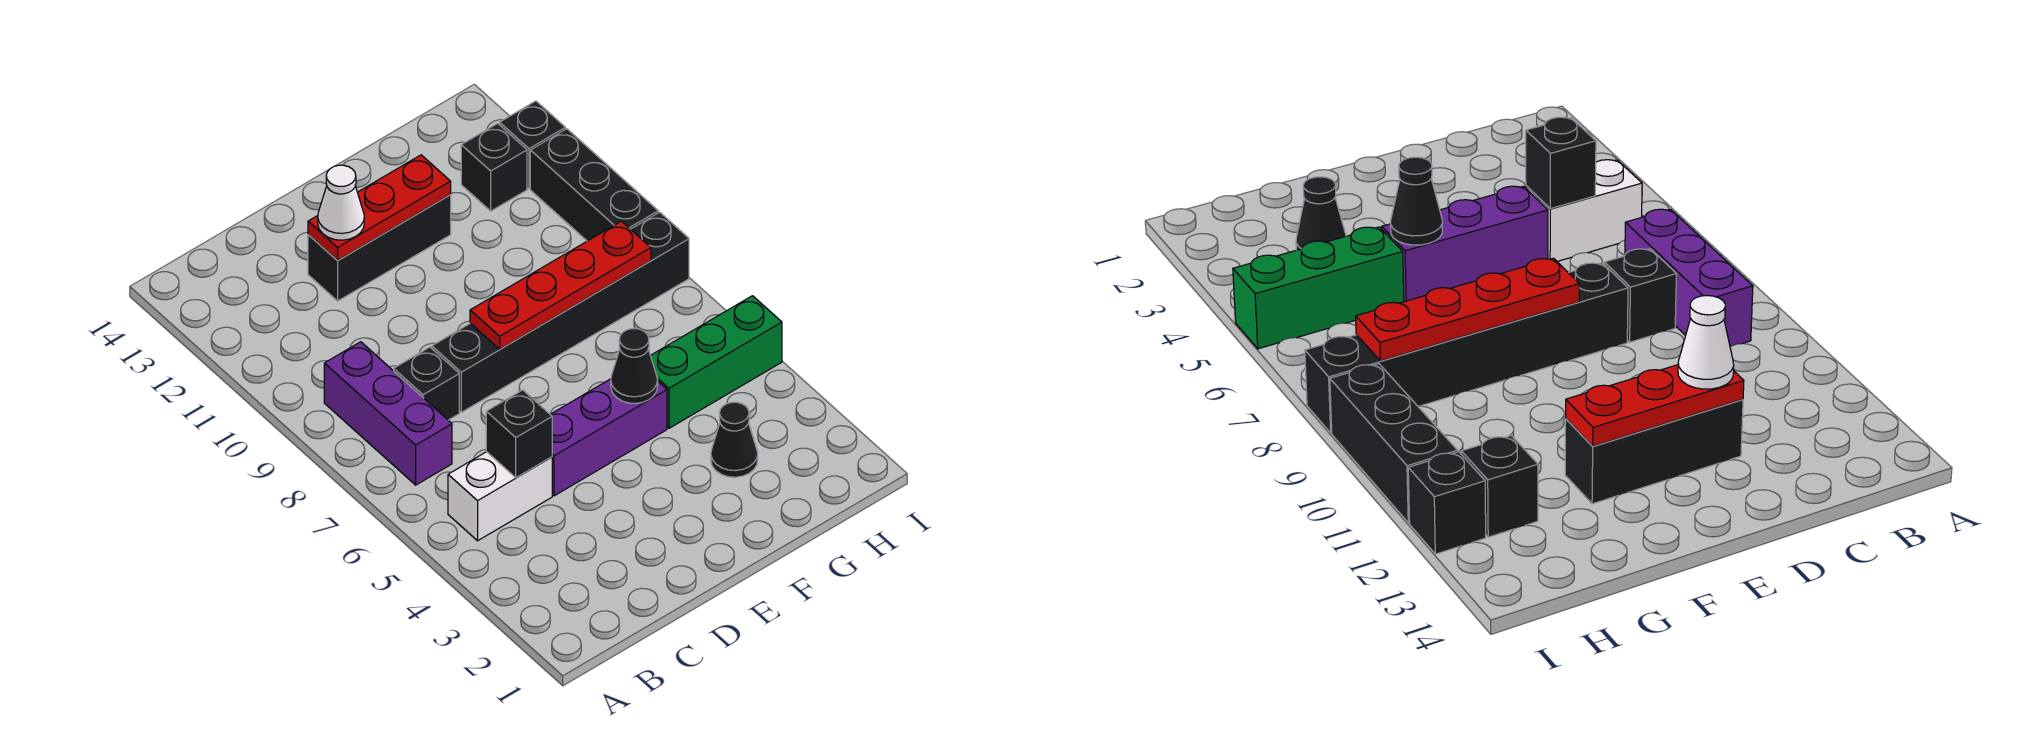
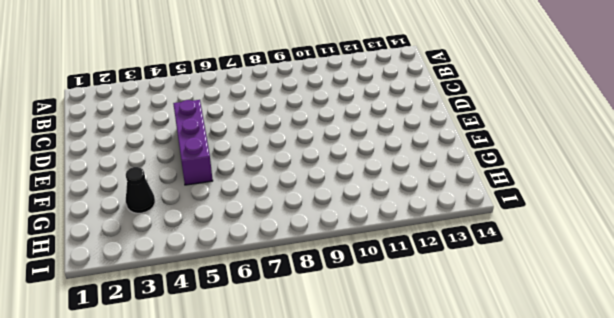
none -> white brick B5:C5 level 1
none -> purple brick B7:B9 level 1
none -> black brick C8 level 1

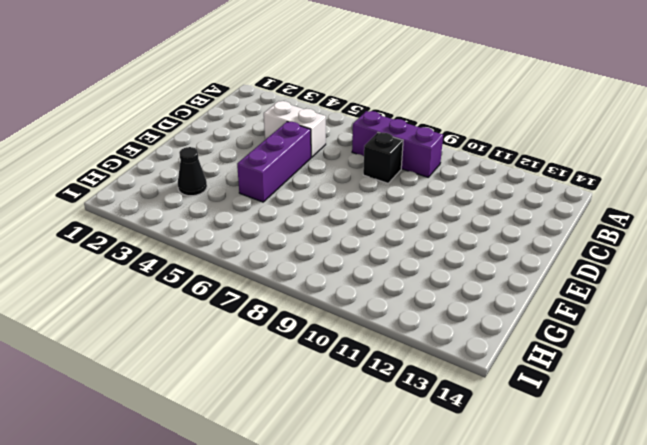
white brick C4:C5 level 1 -> white brick B5:C5 level 1
none -> black brick D8:I8 level 1
none -> black brick D12:F12 level 1
none -> green brick G5:I5 level 1

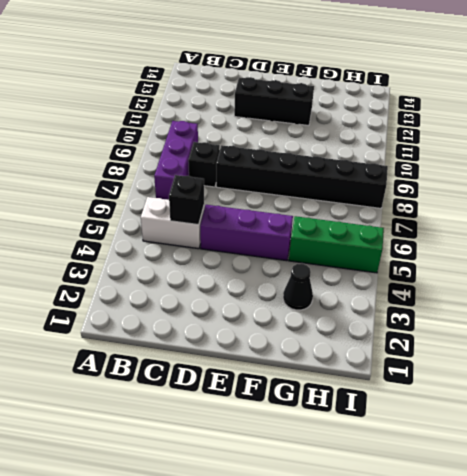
none -> black brick H12 level 1
none -> black brick I9:I11 level 1
none -> black brick I12 level 1

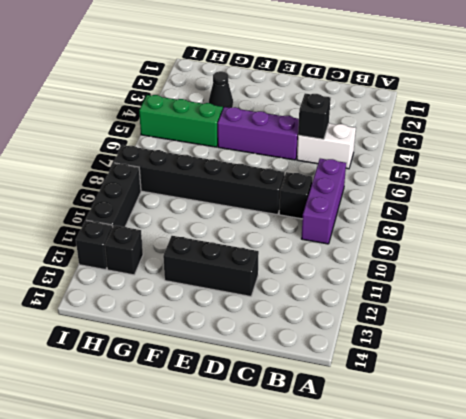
none -> red plate D12:F12 level 2
none -> red plate E8:H8 level 2
none -> black cone F5 level 2

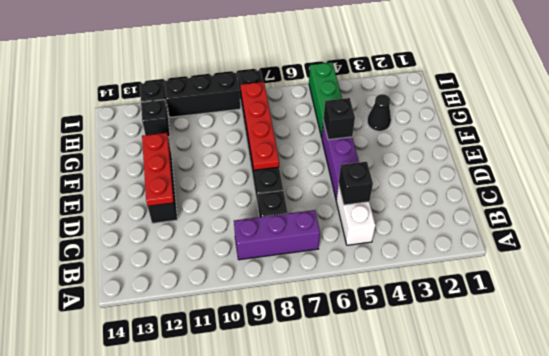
black brick F5 level 2 -> black cone F5 level 2
none -> white cone D12 level 3

